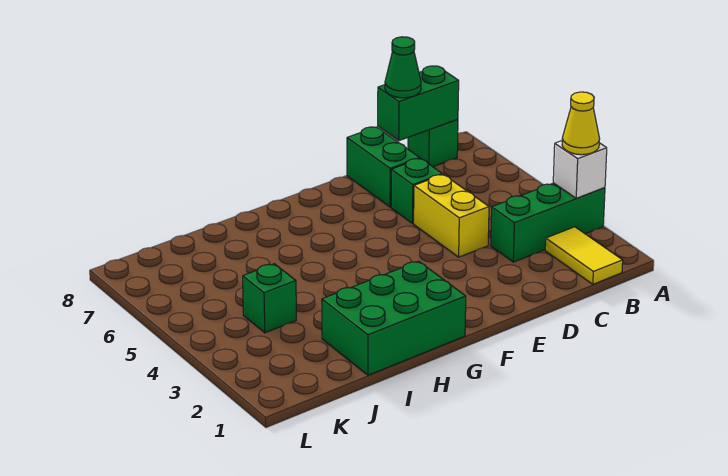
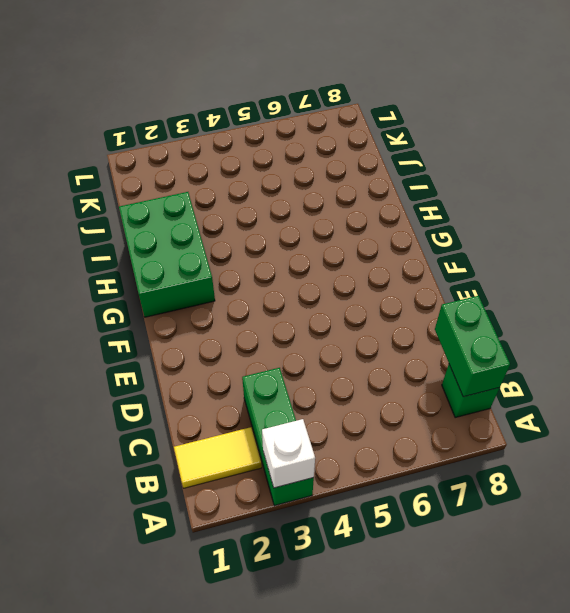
none -> yellow brick D4:D5 level 1
none -> green brick D6 level 1
none -> green brick D7:D8 level 1

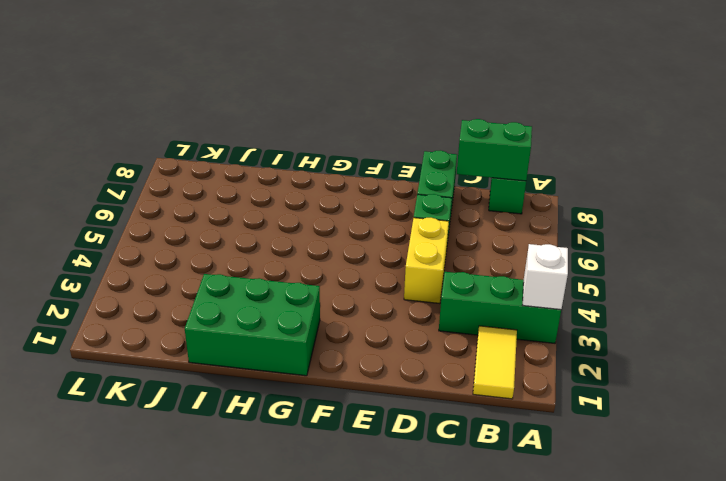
none -> green brick J4 level 1
none -> yellow cone A3 level 3
none -> green cone C8 level 3

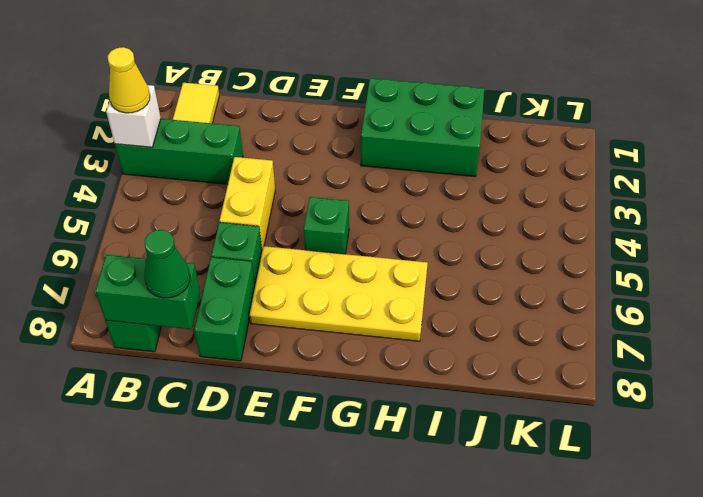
yellow plate E6:H7 level 1 -> none
green brick F5 level 1 -> green brick J4 level 1

